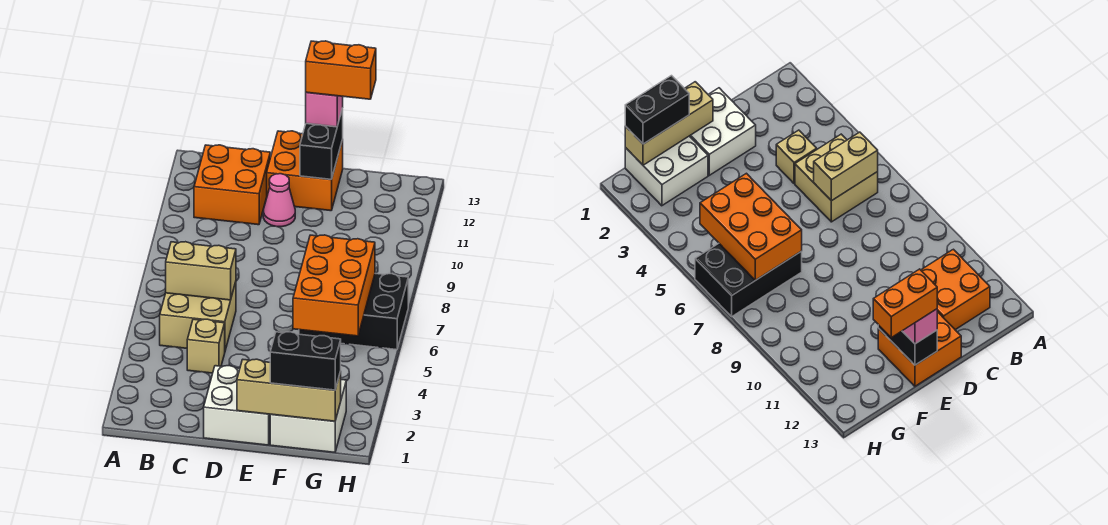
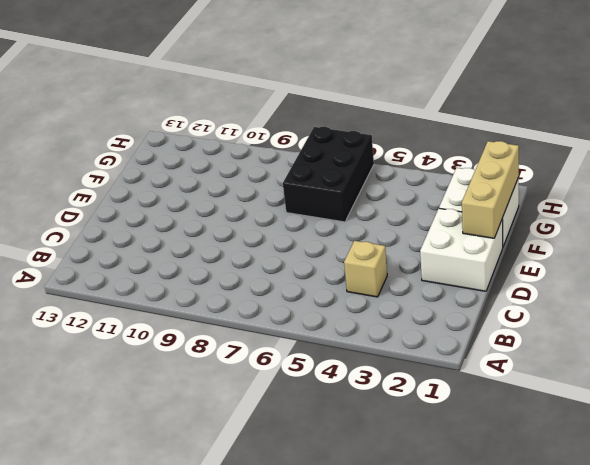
none -> tan brick B5:C6 level 1
none -> orange brick B11:C12 level 1
none -> pink cone D11 level 1

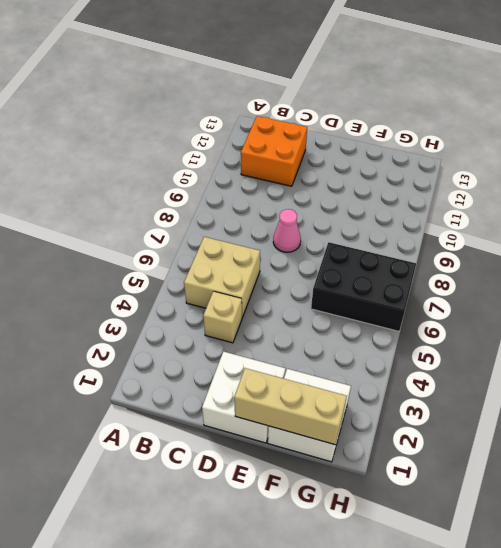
pink cone D8 level 1 -> pink cone D11 level 1
none -> orange brick D12:E13 level 1
none -> tan brick B6:C6 level 2
none -> black brick E12:E13 level 2

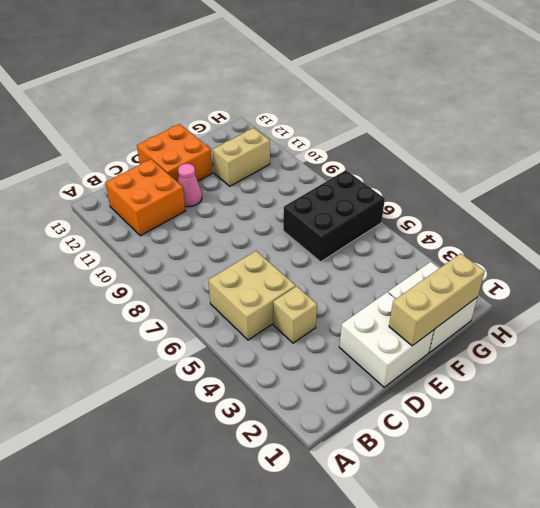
tan brick F11:G11 level 1 -> tan brick B6:C6 level 2
none -> black brick E12:E13 level 2
none -> orange brick F5:G7 level 2
none -> pink brick E13 level 3

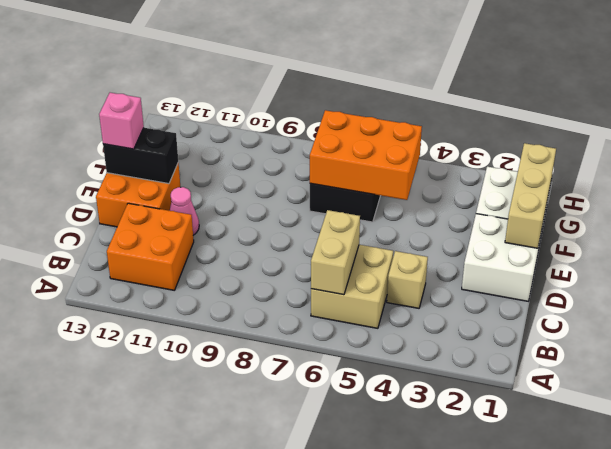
none -> black brick F1:G1 level 3
none -> orange brick E13:F13 level 4

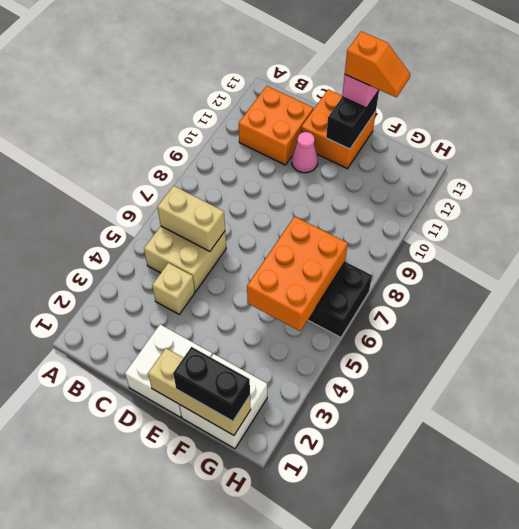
orange slope E13:F13 level 4 top E -> orange brick E13:F13 level 4

